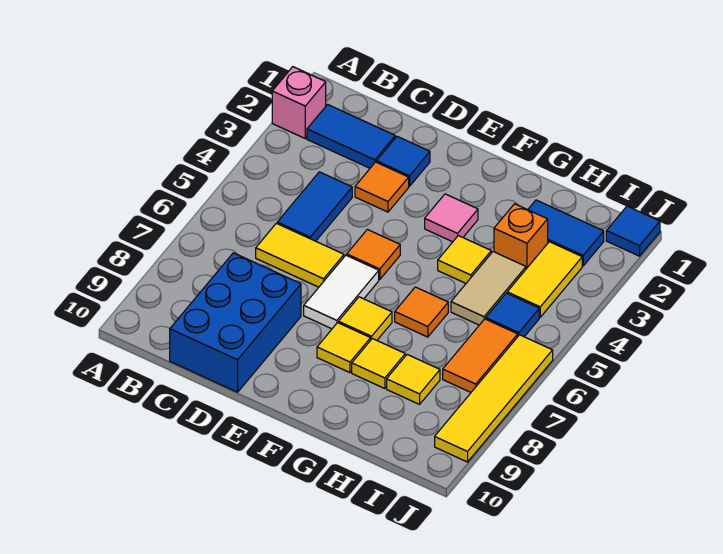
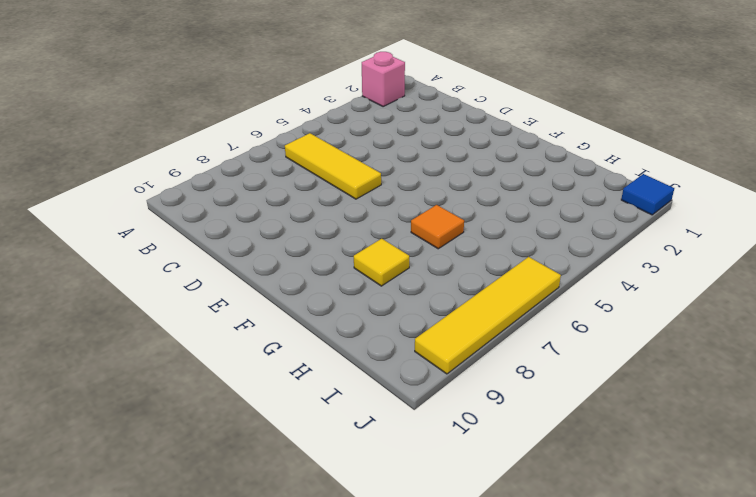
yellow tile B6:D6 level 1 -> yellow tile C6:D6 level 1
none -> blue tile B2:C2 level 1
none -> blue tile C4:C5 level 1
none -> blue brick C8:D10 level 1

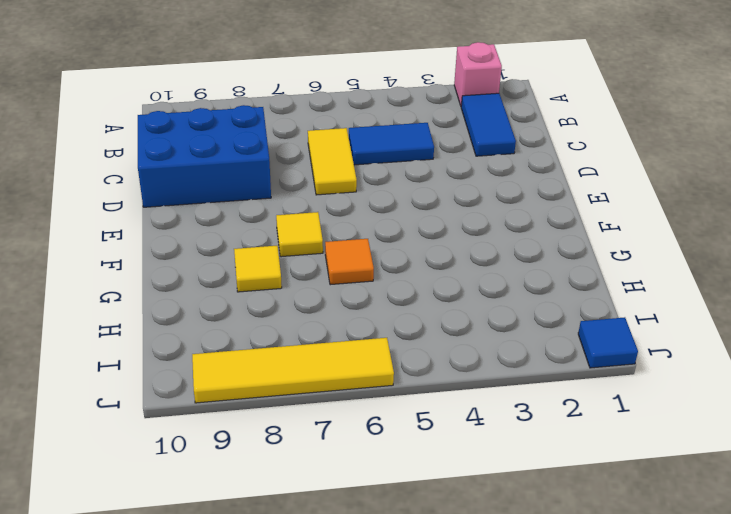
none -> blue tile D2 level 1
none -> orange tile D3 level 1
none -> orange tile E5 level 1

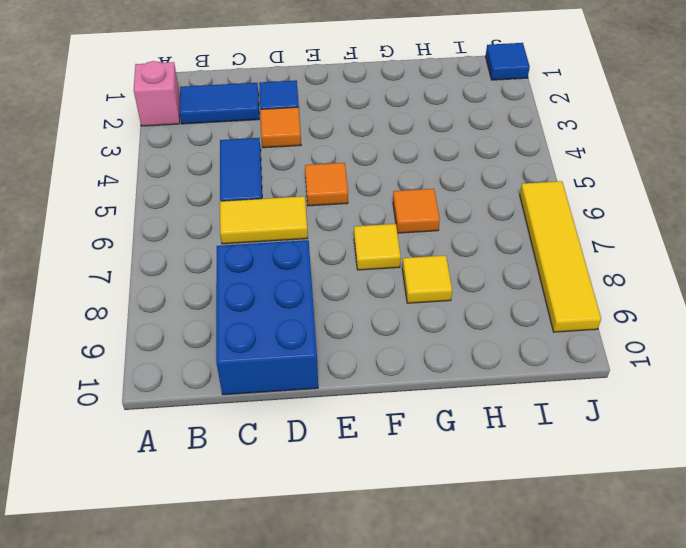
none -> white tile E6:E7 level 1
none -> pink tile F3 level 1
none -> yellow tile F8 level 1

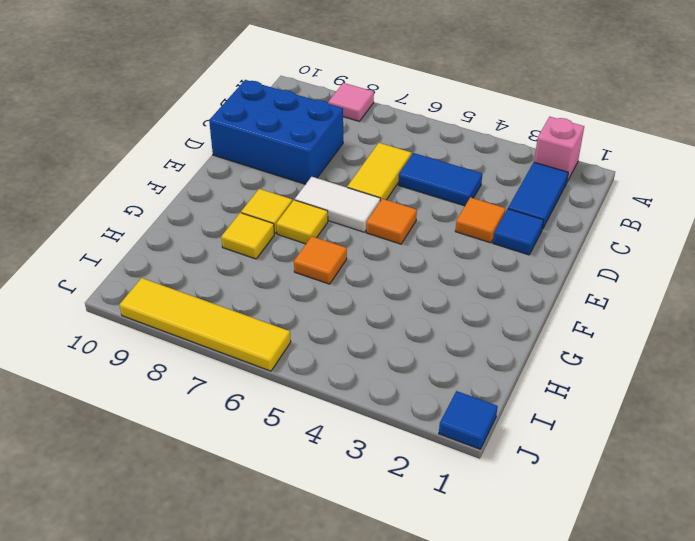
pink tile A8 level 1 -> pink tile F3 level 1
none -> yellow tile G4 level 1
none -> blue tile H2:I2 level 1
none -> orange brick H3 level 1

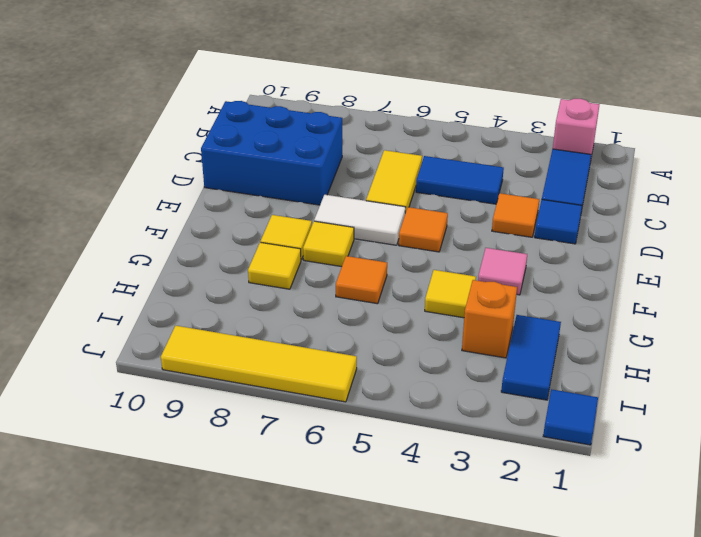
none -> tan tile H4:H5 level 1
none -> yellow tile H8 level 1
none -> yellow tile I3:I4 level 1

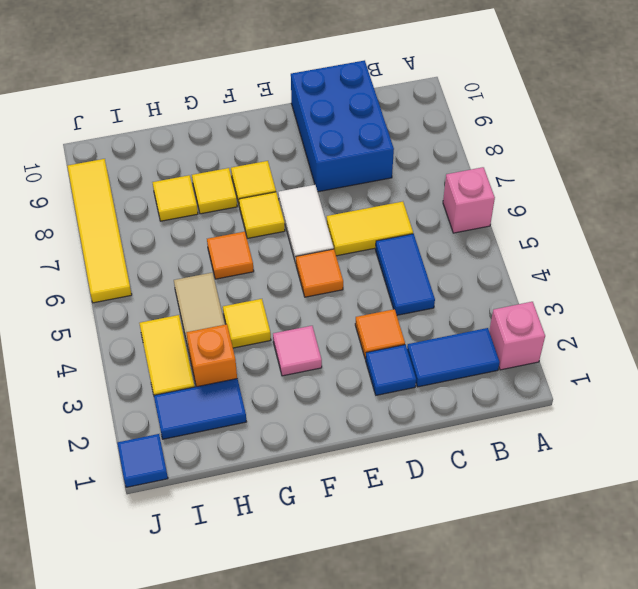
pink brick A6 level 1 -> none
none -> blue tile I5 level 1
none -> orange tile I6:I7 level 1

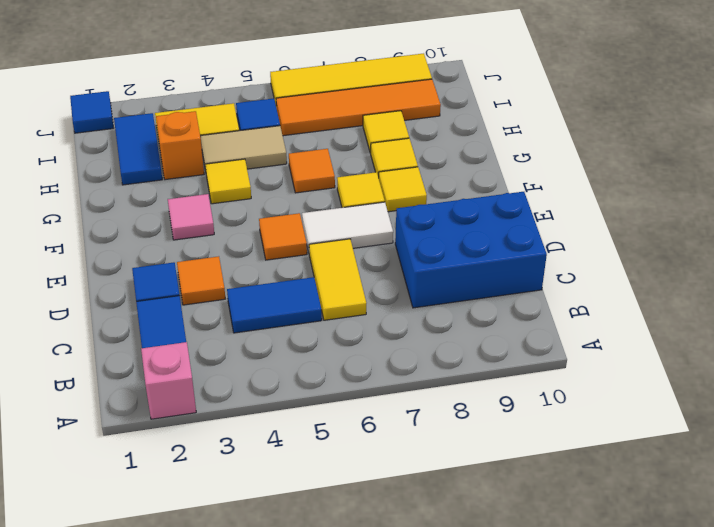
orange tile I6:I9 level 1 -> orange tile I6:I7 level 1

